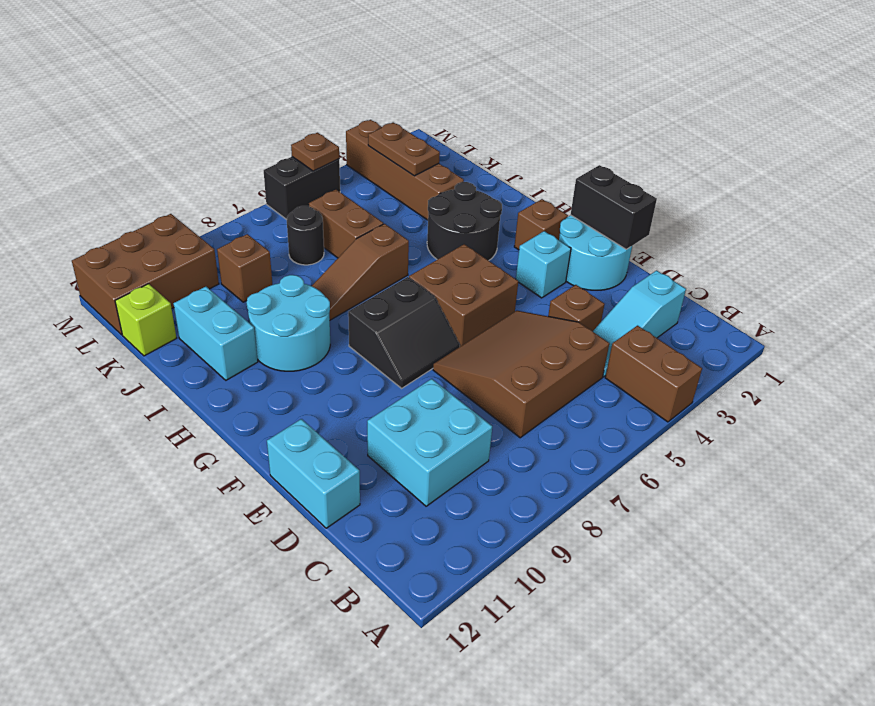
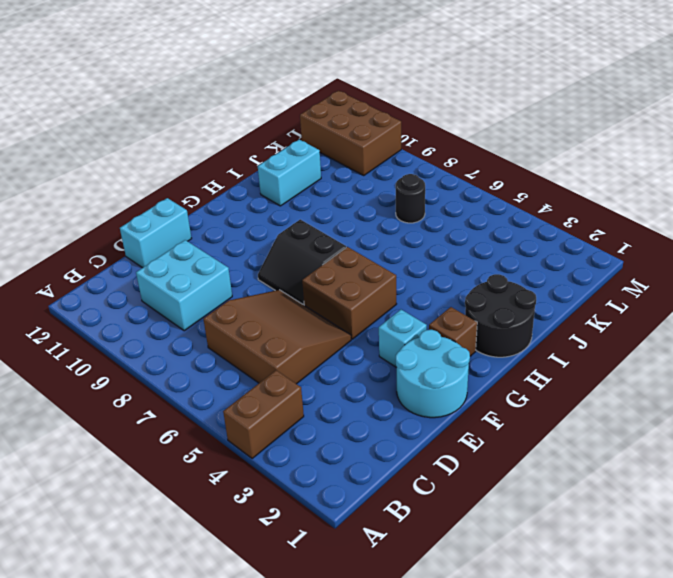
black round brick H1:I2 level 1 -> black round brick H3:I4 level 1
none -> cyan slope C2:C4 level 1 top 2
none -> brown brick D4 level 1
none -> cyan round brick H9:I10 level 1

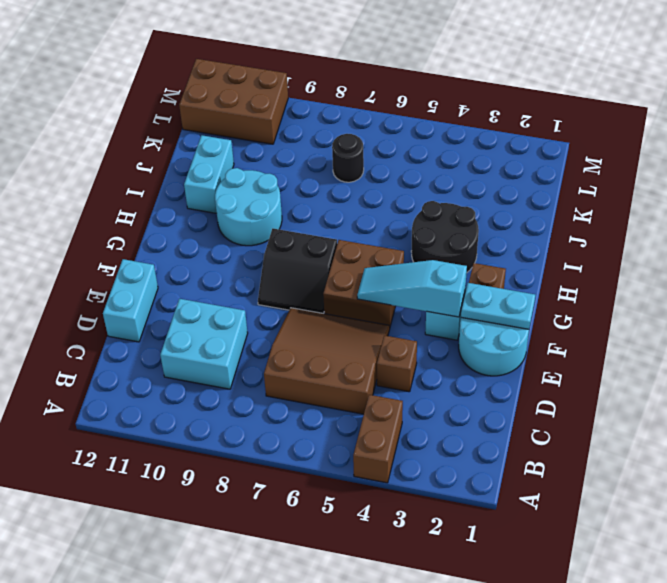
cyan plate F1:F2 level 2 -> black brick E1:F1 level 2
cyan slope F3:F5 level 2 top 3 -> cyan slope C2:C4 level 1 top 2
none -> brown slope I6:I8 level 1 top 6
none -> brown brick J3:M3 level 1
none -> brown brick J6:K6 level 1

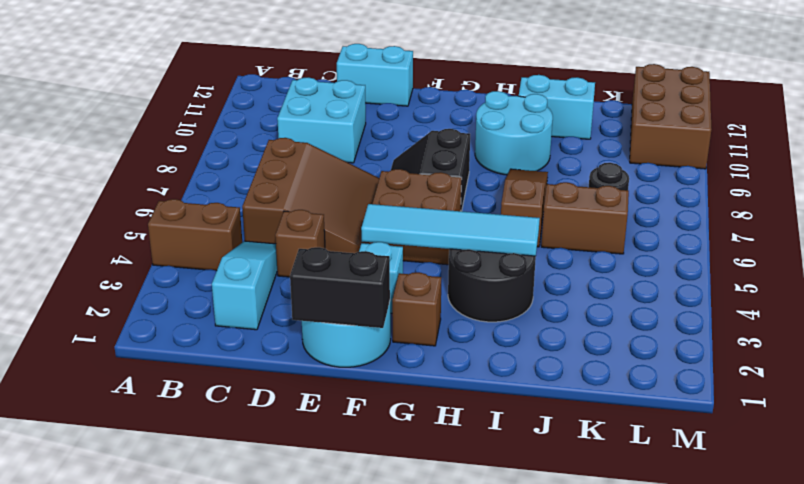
cyan tile F4:I4 level 2 -> none
none -> brown brick J3:M3 level 1
none -> brown brick K9 level 1
none -> lime brick K12 level 1

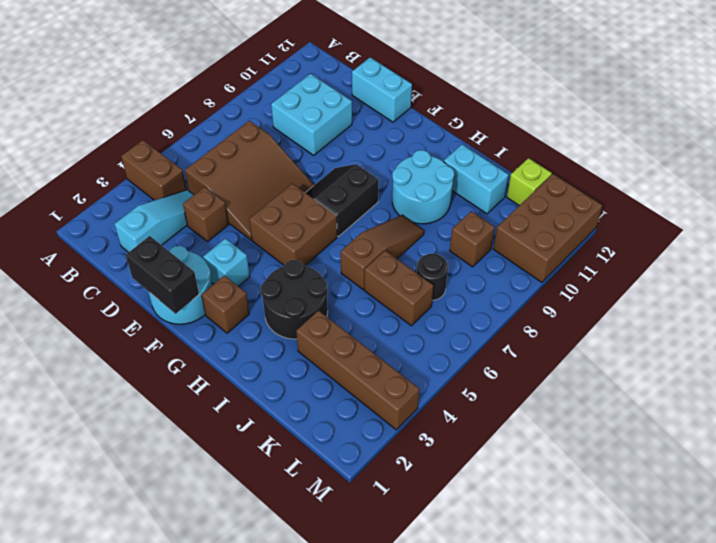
none -> black brick M5:M6 level 1
none -> brown plate K3:L3 level 2
none -> brown plate M5 level 2

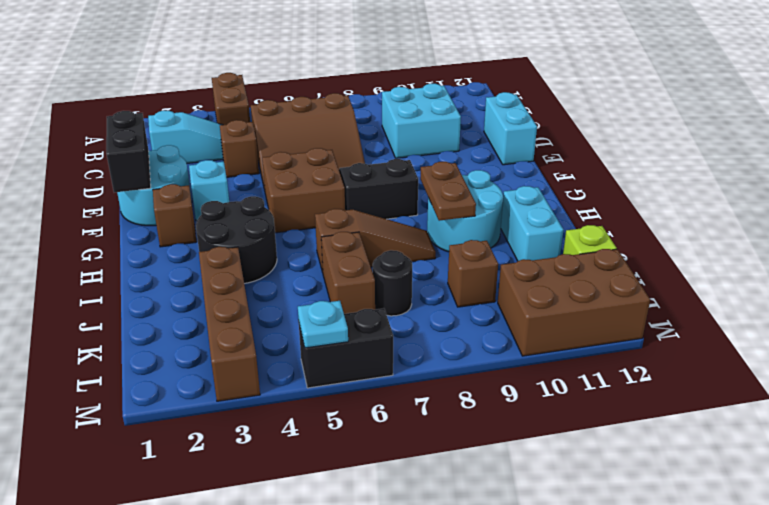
brown plate H9:I9 level 2 -> brown plate K3:L3 level 2
cyan plate M5 level 2 -> brown plate M5 level 2

